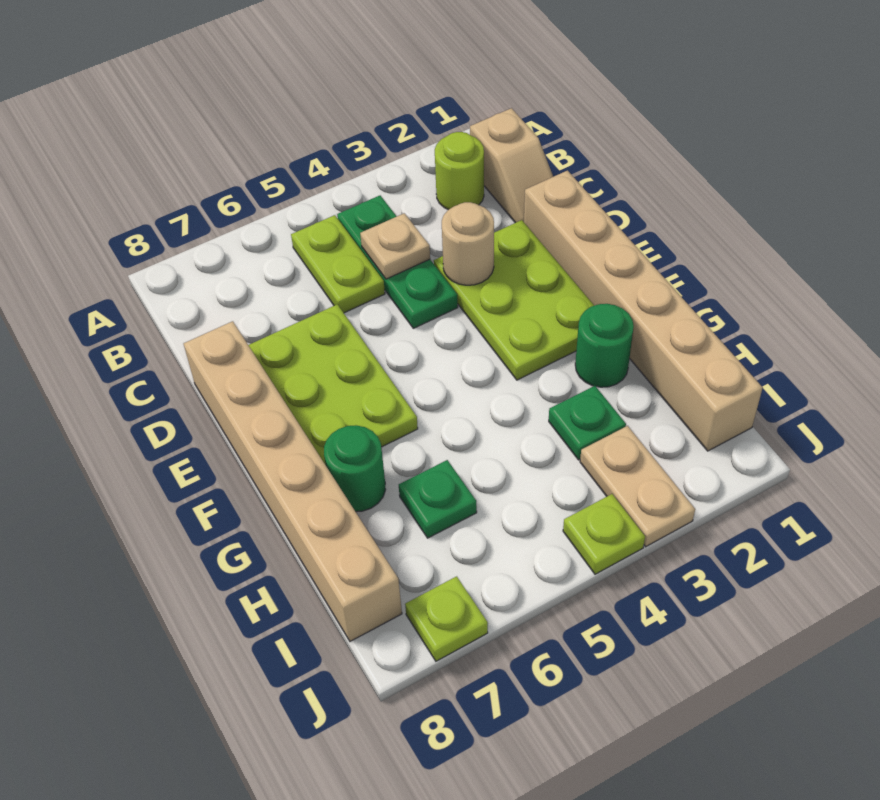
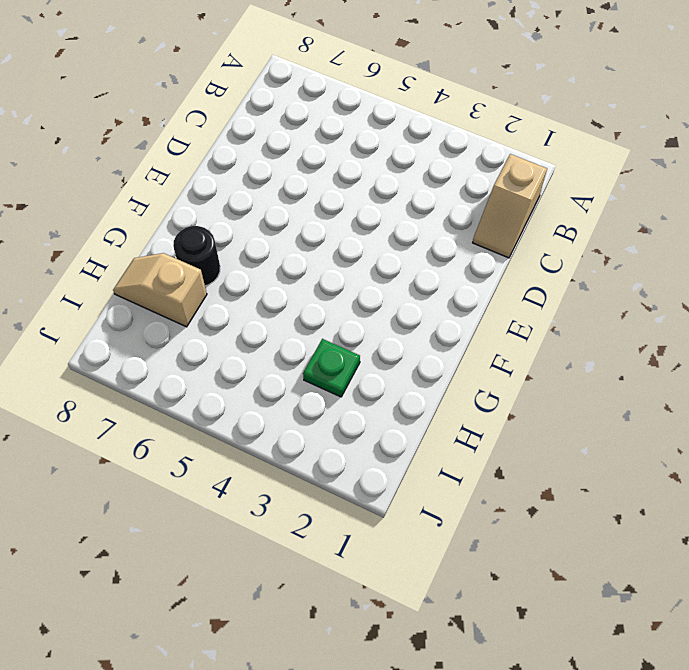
black round brick G7 level 1 -> green round brick G7 level 1
tan slope H7:H8 level 1 top 7 -> tan brick D8:I8 level 1
none -> lime round brick B2 level 1
none -> green plate B4:D4 level 1
none -> lime plate B5:C5 level 1

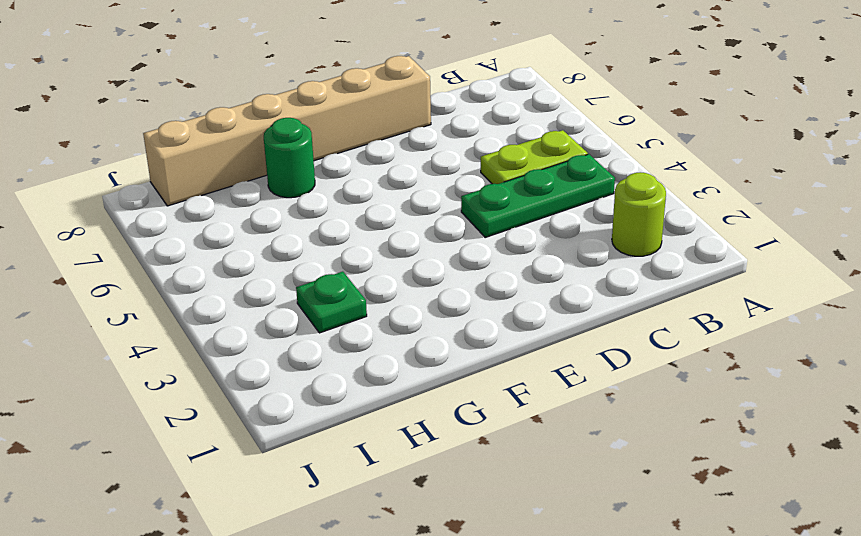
none -> tan slope B1:C1 level 1 top B
none -> tan brick D1:I1 level 1
none -> lime plate D2:F3 level 1

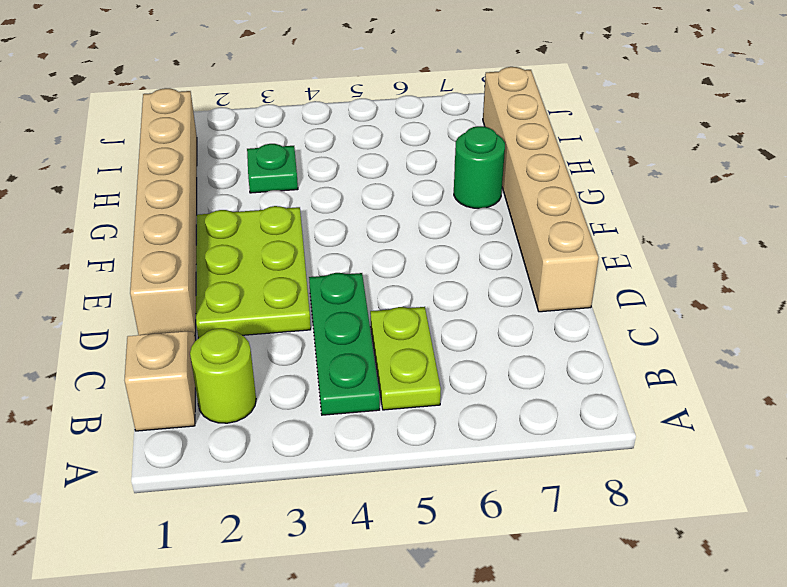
none -> lime plate D6:F7 level 1
none -> green round brick G2 level 1
none -> green plate H6 level 1

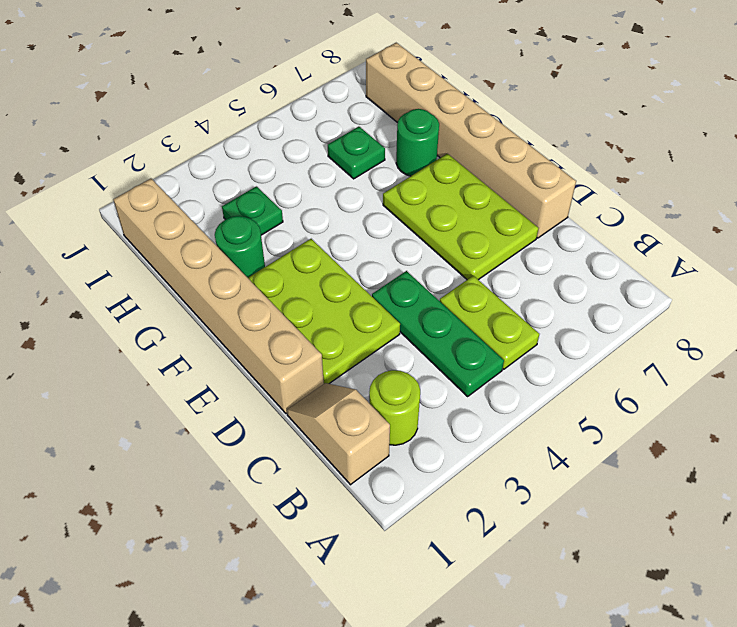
none -> tan plate I3:J3 level 1
none -> lime plate J4 level 1
none -> lime plate J7 level 1

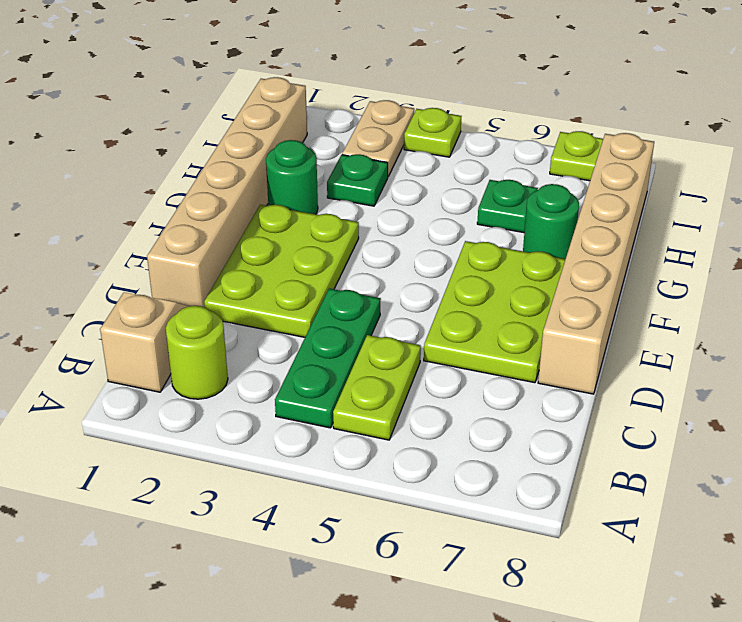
none -> tan plate C4 level 2
none -> tan round brick D3 level 2

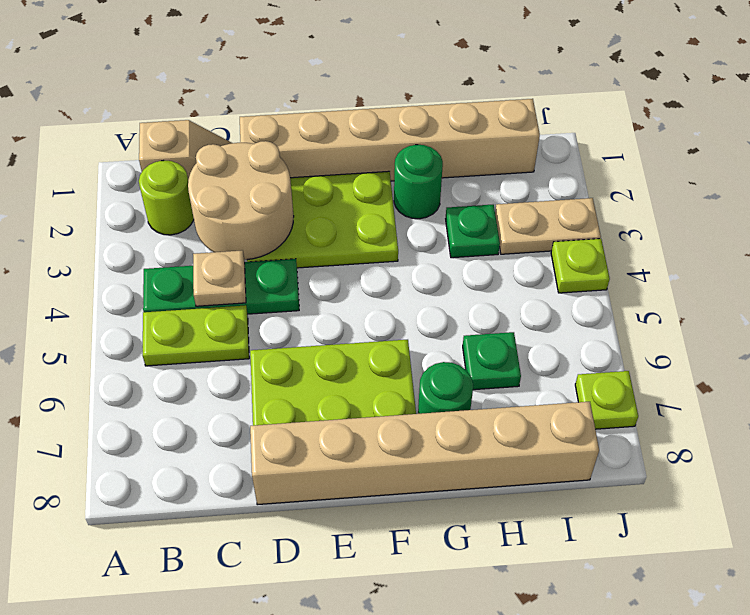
tan round brick C2:D3 level 2 -> tan round brick D3 level 2

